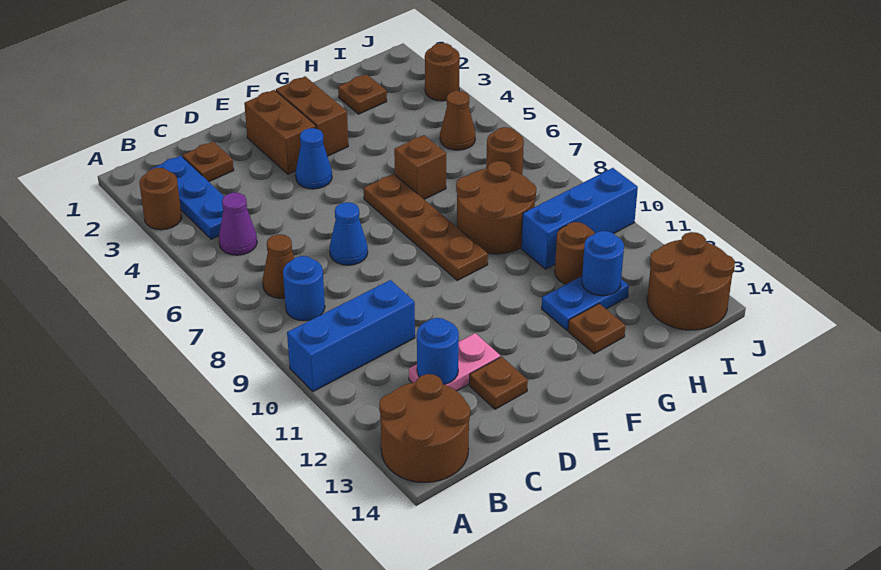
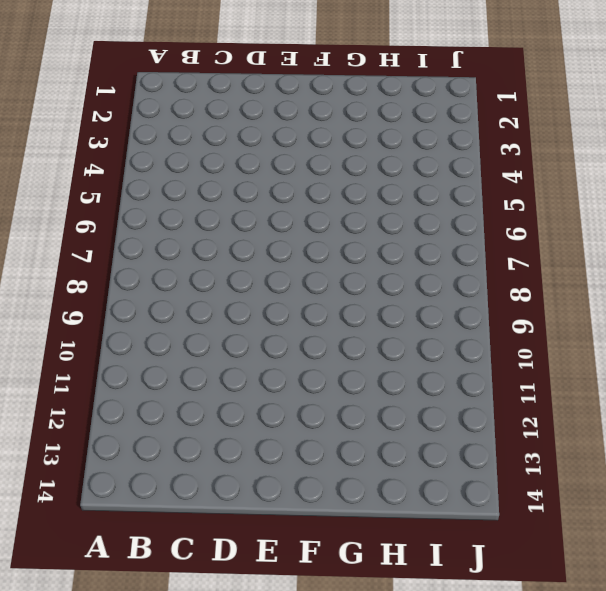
none -> brown round brick A3 level 1
none -> blue brick A10:C10 level 1
none -> brown round brick A13:B14 level 1

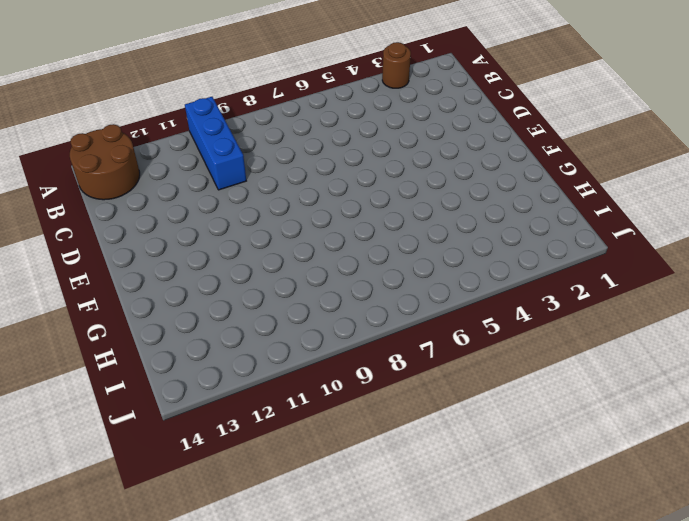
none -> blue plate B2:B4 level 1
none -> purple cone B5 level 1
none -> brown cone B7 level 1

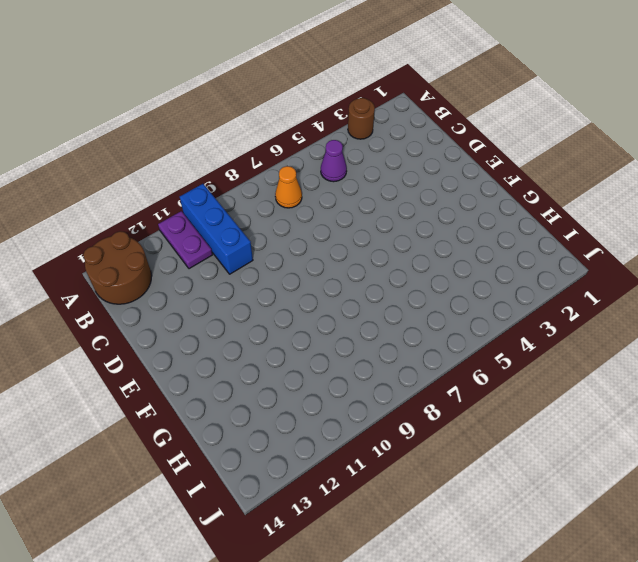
purple plate A11:B11 level 1 -> none
orange cone B7 level 1 -> brown cone B7 level 1
none -> blue plate B2:B4 level 1
none -> blue round brick B8 level 1
none -> brown plate C2 level 1

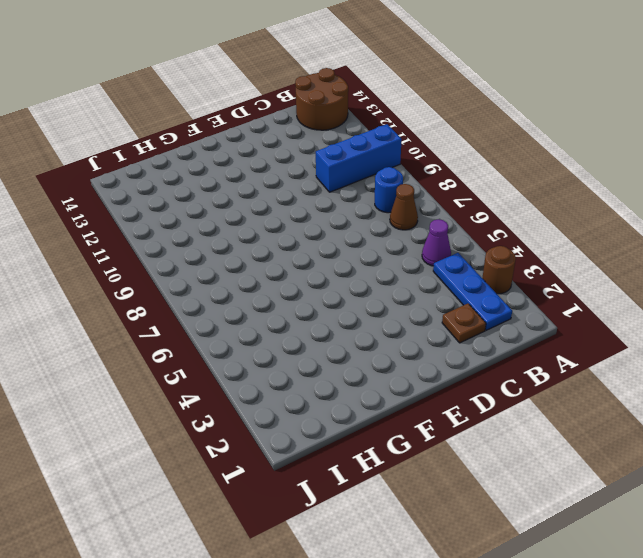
none -> pink plate C12:D12 level 1
none -> blue cone D7 level 1
none -> brown plate D13 level 1

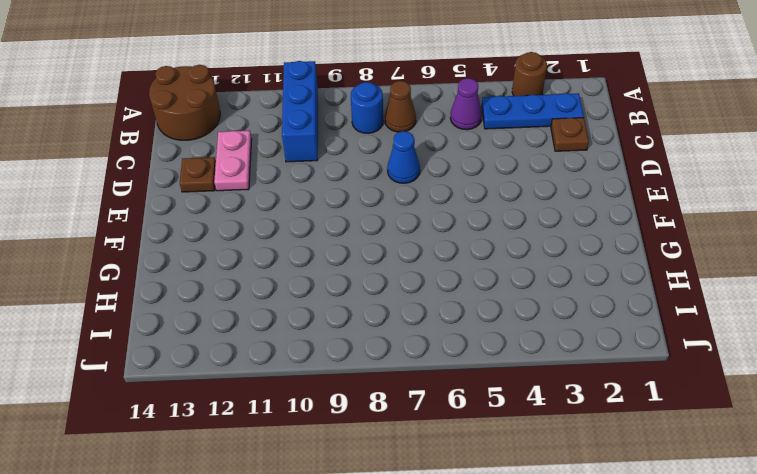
none -> brown brick E2:E3 level 1
none -> blue cone E4 level 1
none -> brown brick F2:F3 level 1

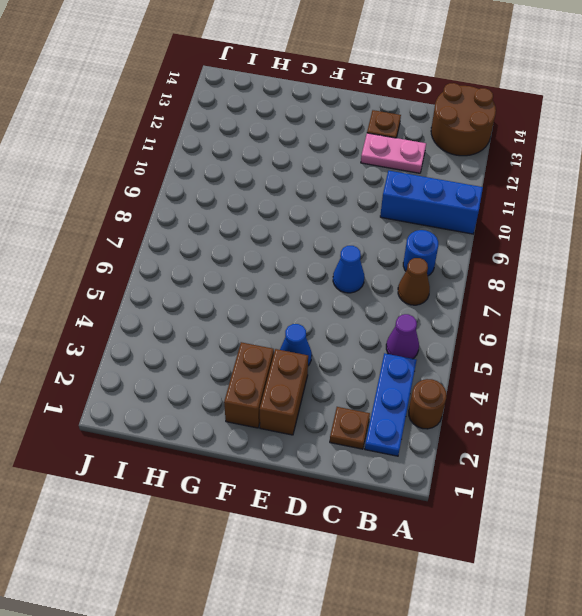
none -> brown plate F6:F9 level 1
none -> brown brick G6 level 1
none -> brown round brick G8:H9 level 1

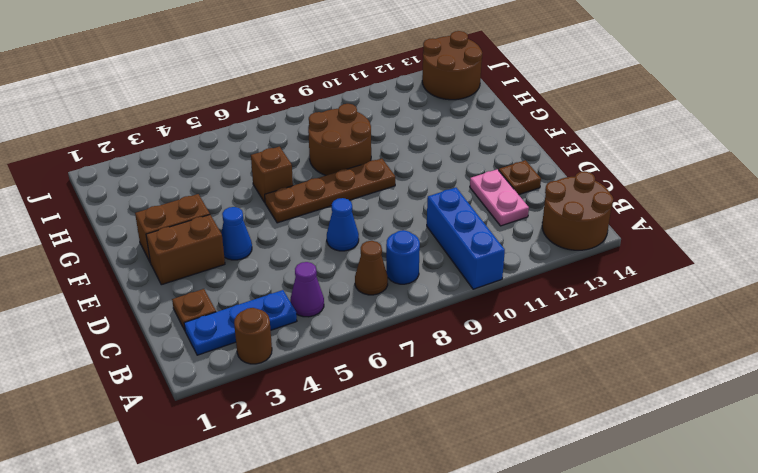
none -> blue plate G12:H12 level 1
none -> brown plate G13 level 1
none -> brown plate H2 level 1

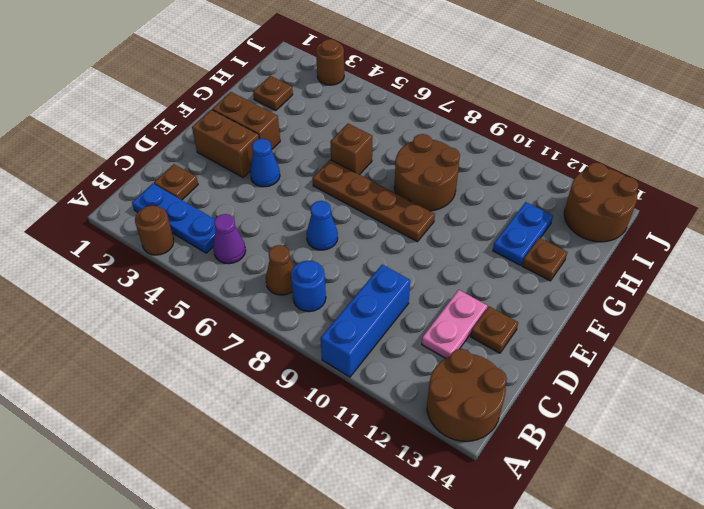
none -> blue brick H10:J10 level 1
none -> brown round brick H11 level 1
none -> brown cone I5 level 1

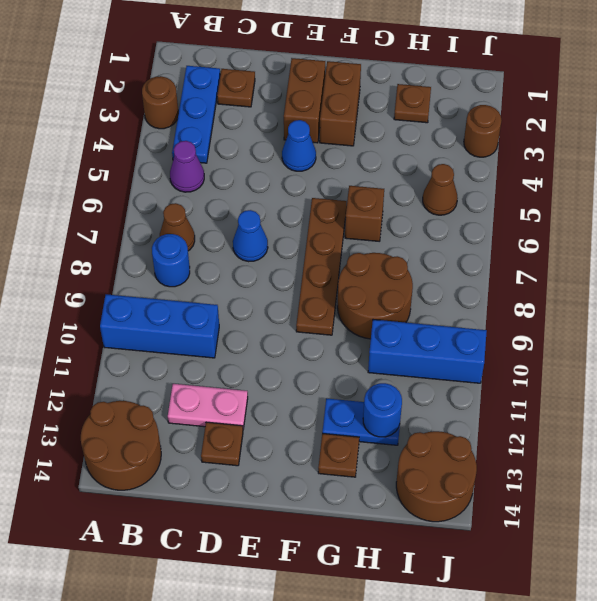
none -> brown round brick H11 level 1
none -> brown round brick I7 level 1
none -> blue round brick C12 level 2

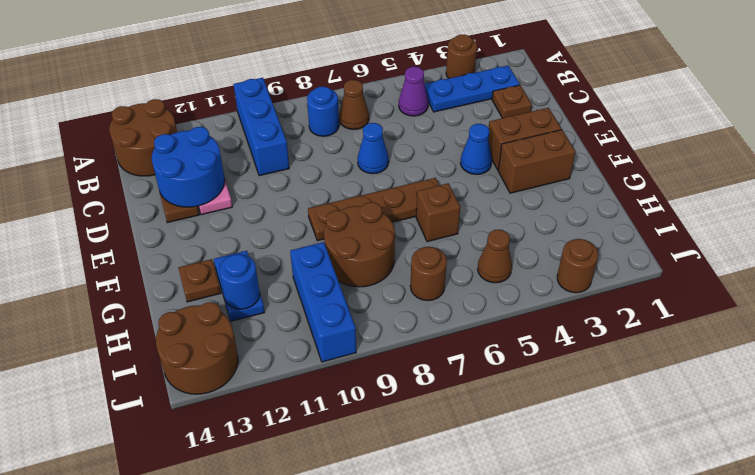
blue round brick C12:D13 level 2 -> blue round brick C12 level 2
none -> brown plate H2 level 1
none -> brown round brick H11 level 1

